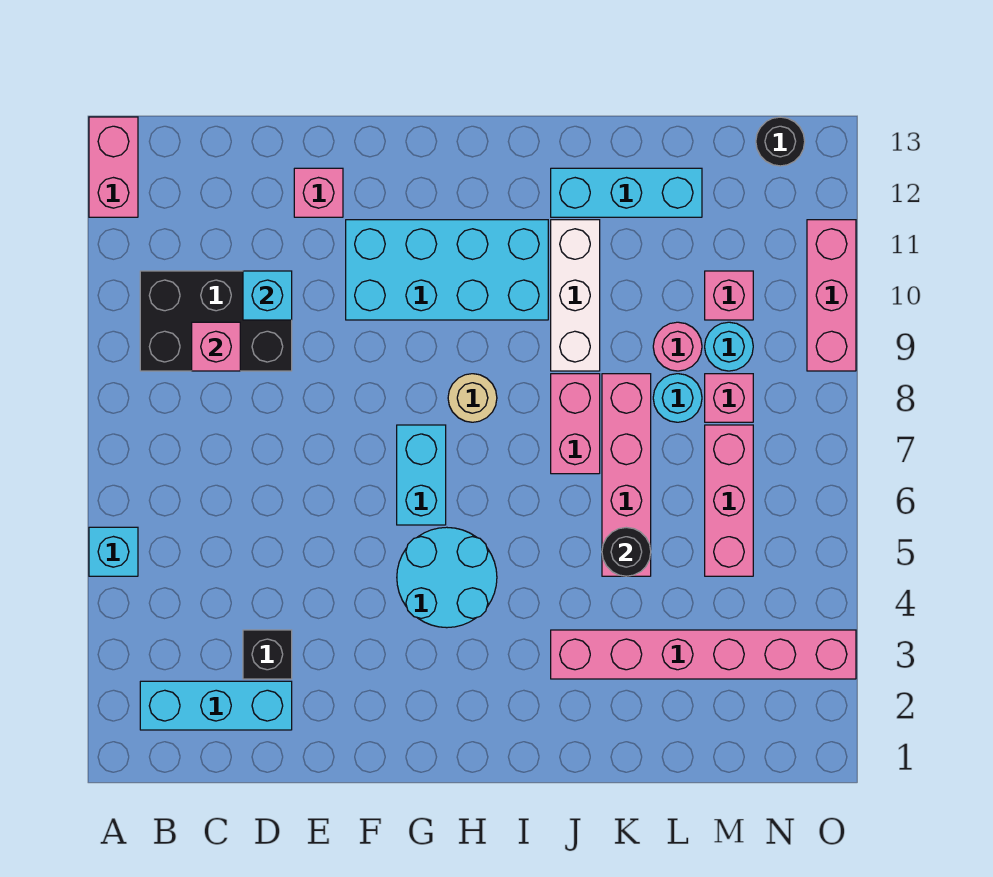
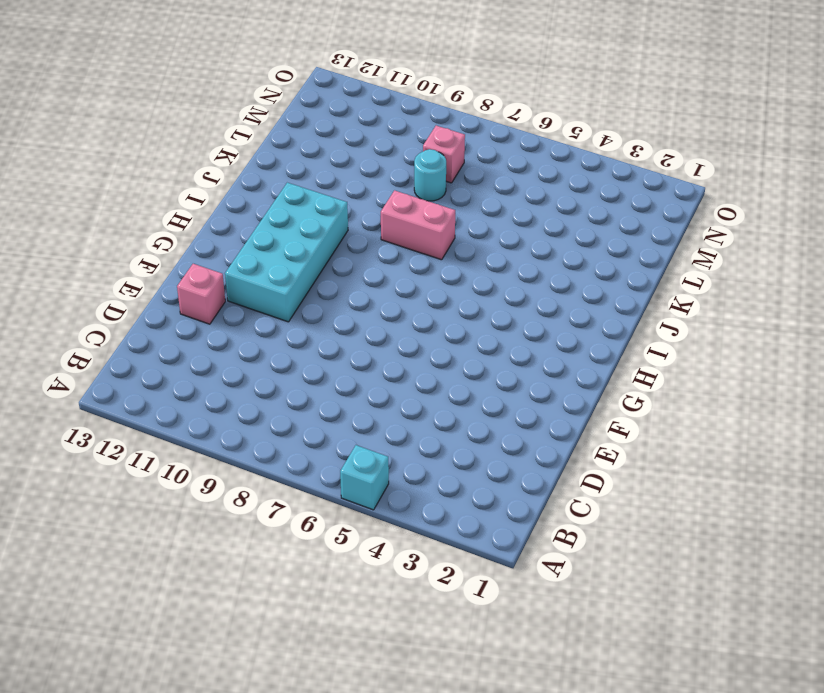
none -> pink brick A12:A13 level 1
none -> cyan brick B2:D2 level 1
none -> black brick B9:D10 level 1

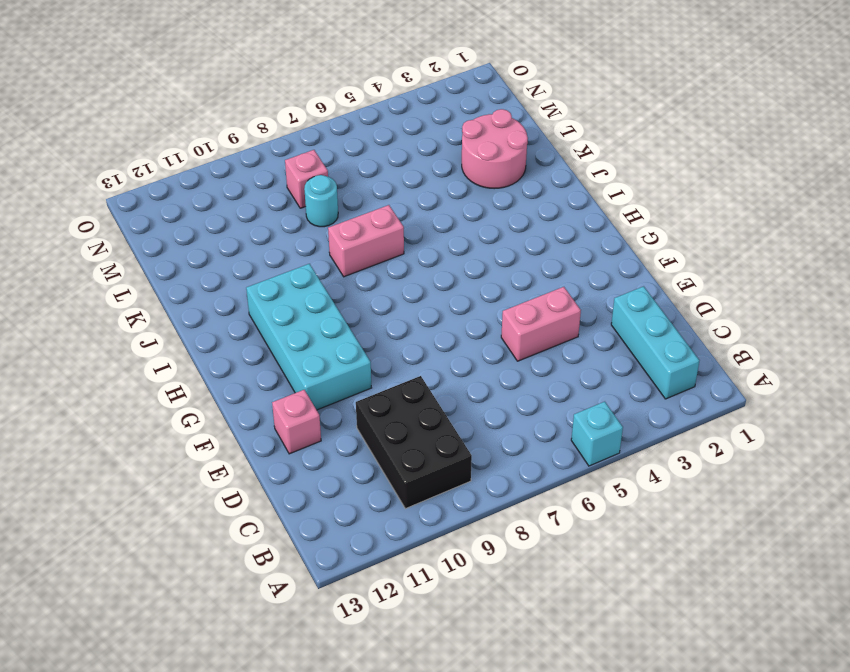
pink brick E4:E5 level 1 -> pink brick A12:A13 level 1
pink round brick K2:L3 level 1 -> pink brick J3:O3 level 1
none -> black brick D3 level 1
none -> cyan round brick G4:H5 level 1
none -> cyan brick G6:G7 level 1

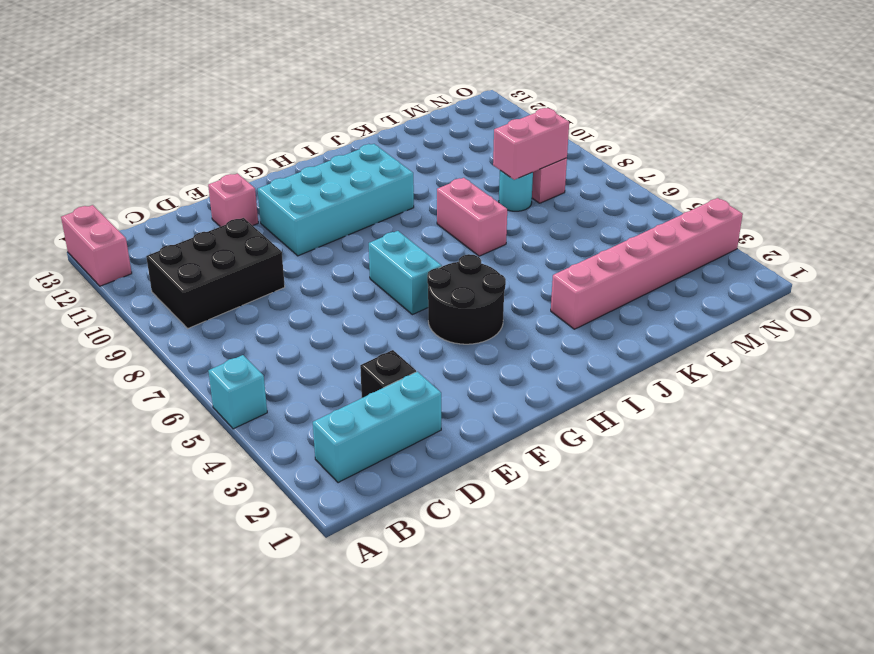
black round brick G4:H5 level 1 -> cyan round brick G4:H5 level 1
pink brick L8:M8 level 2 -> none
none -> tan round brick H8 level 1
none -> white brick J9:J11 level 1
none -> cyan brick J12:L12 level 1

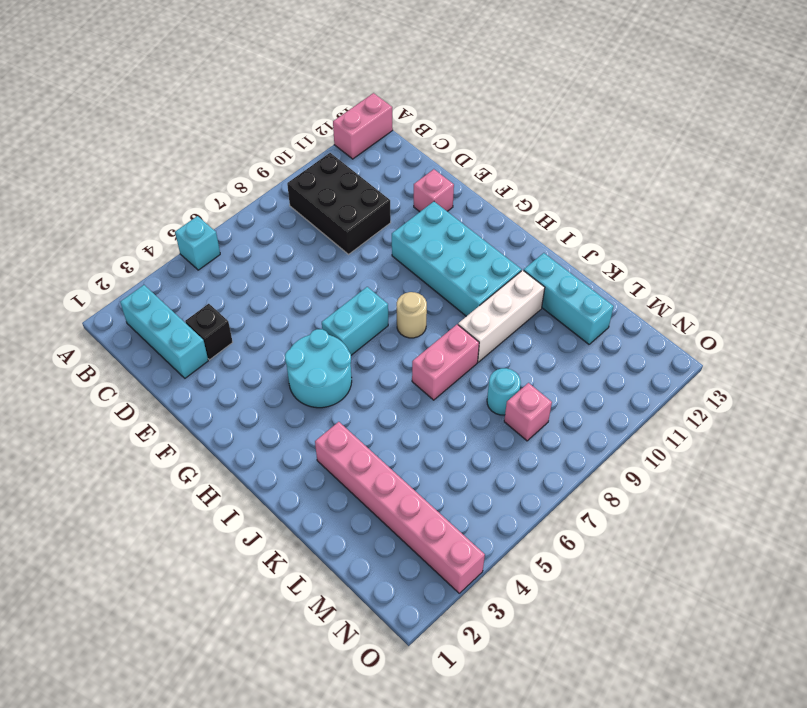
none -> pink brick K5:K8 level 1
none -> pink round brick L9 level 1
none -> pink brick M5:M7 level 1

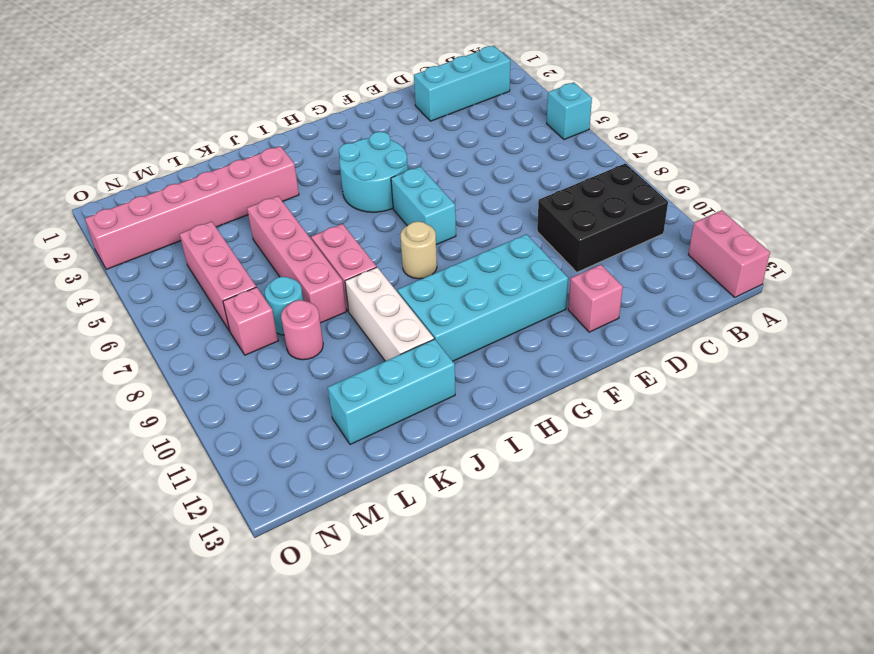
none -> black brick D3 level 1
none -> cyan round brick M9 level 1
none -> pink brick M10 level 1

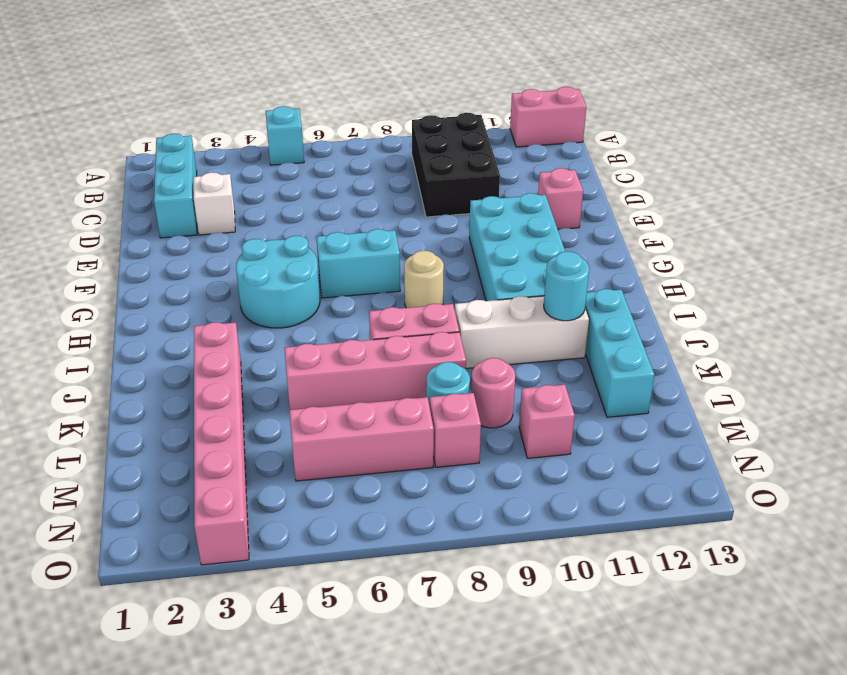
white brick D3 level 1 -> black brick D3 level 1
cyan round brick J11 level 2 -> cyan round brick M9 level 1
none -> black round brick N13 level 1
none -> pink brick O9:O11 level 1
none -> pink brick C9 level 2

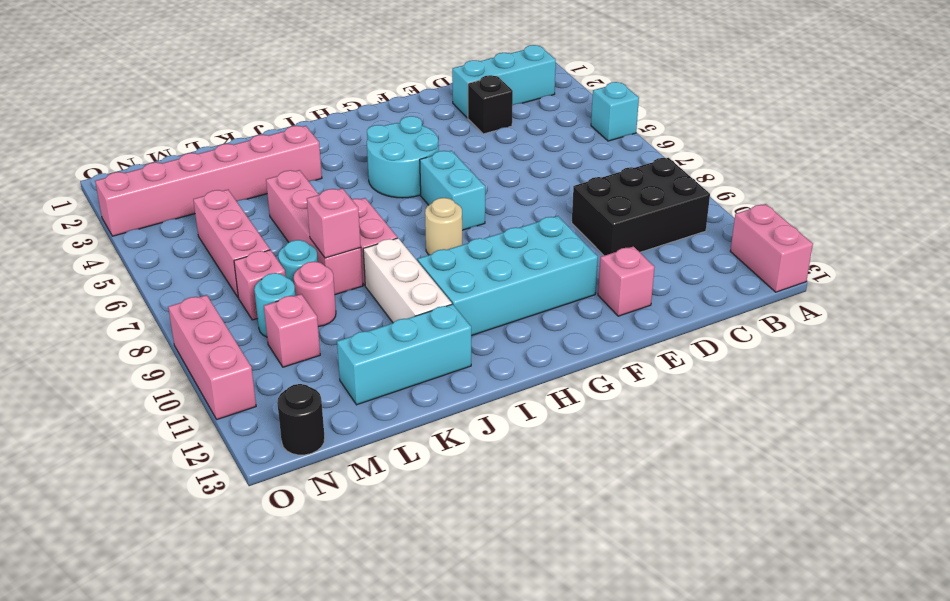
pink brick K8 level 2 -> pink brick C9 level 2
none -> cyan brick D10 level 2
none -> black round brick K5 level 2

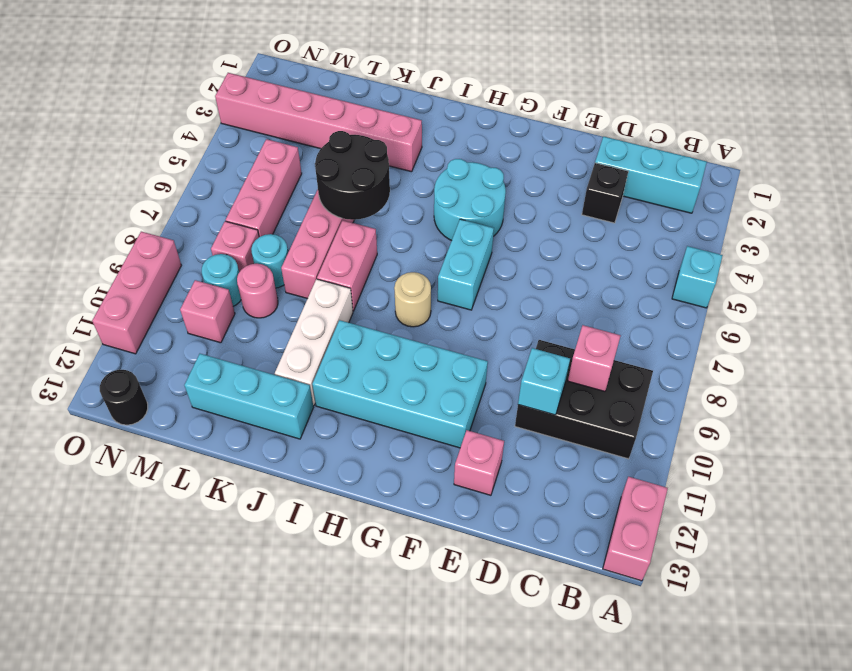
black round brick J5:K6 level 2 -> black round brick K5 level 2

